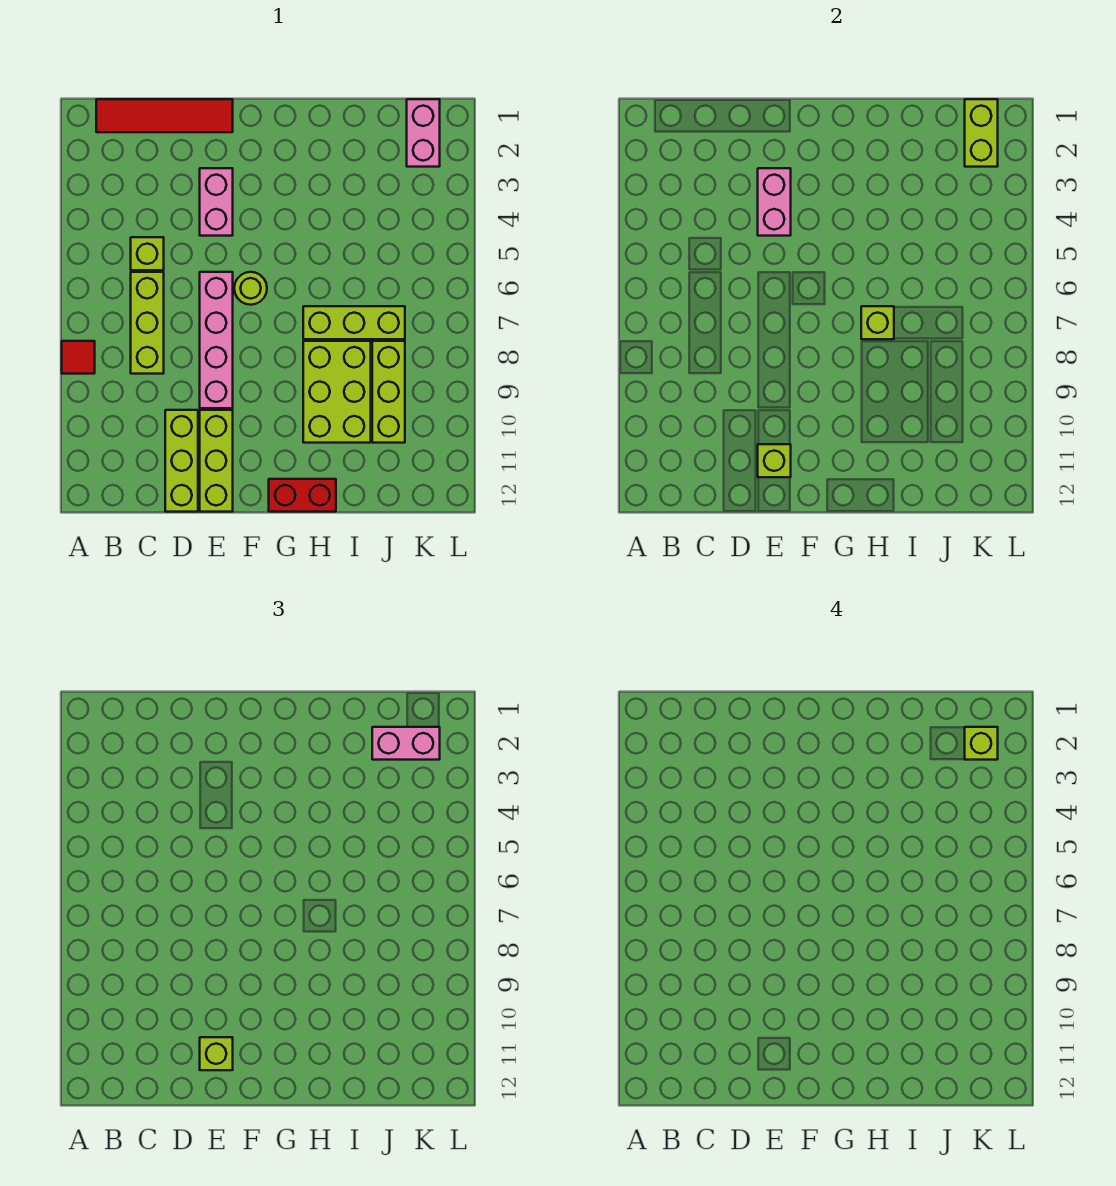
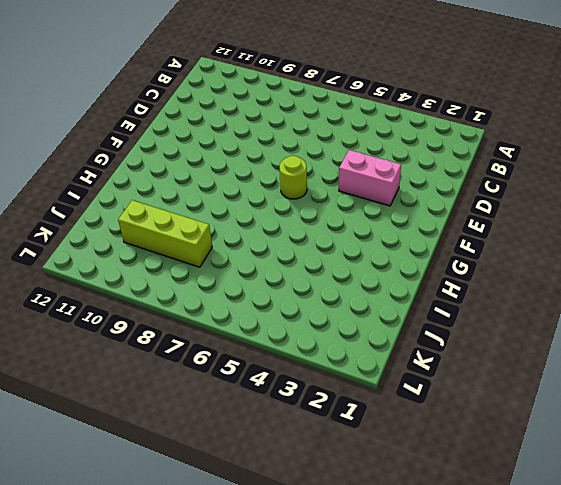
none -> red tile A8 level 1
none -> red tile B1:E1 level 1
none -> lime brick C5 level 1

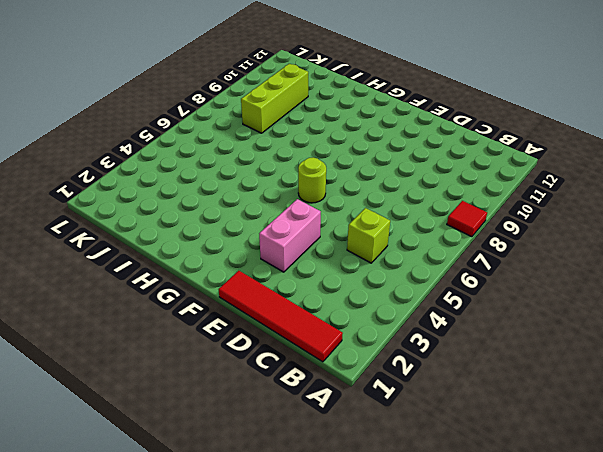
none -> lime brick C6:C8 level 1
none -> lime brick D10:D12 level 1
none -> pink brick E6:E9 level 1

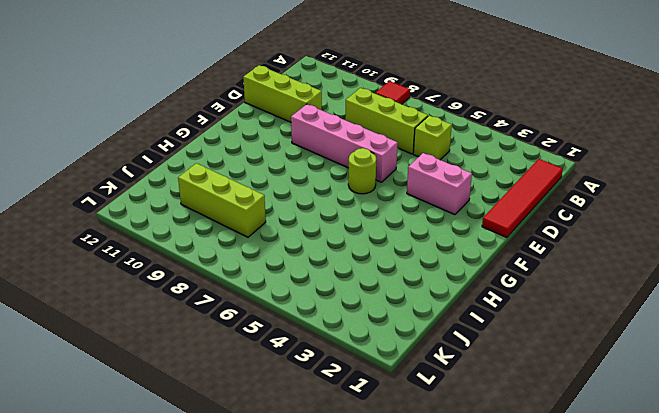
none -> lime brick E10:E12 level 1
none -> red brick G12:H12 level 1
none -> lime brick H7:J7 level 1

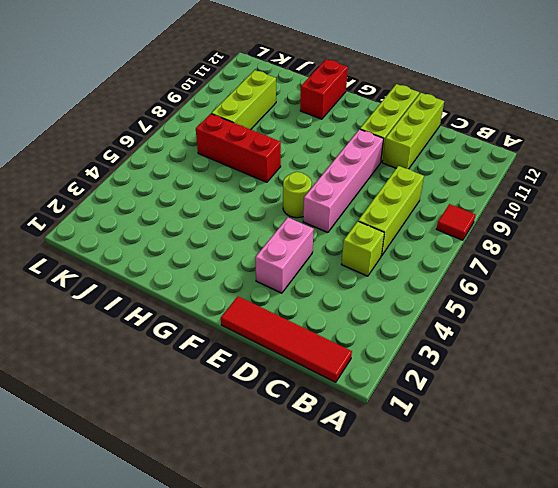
red brick H7:J7 level 1 -> lime brick H7:J7 level 1
red brick H11:H12 level 1 -> red brick G12:H12 level 1
none -> lime brick H8:I10 level 1
none -> pink brick K1:K2 level 1
none -> pink brick E3:E4 level 2

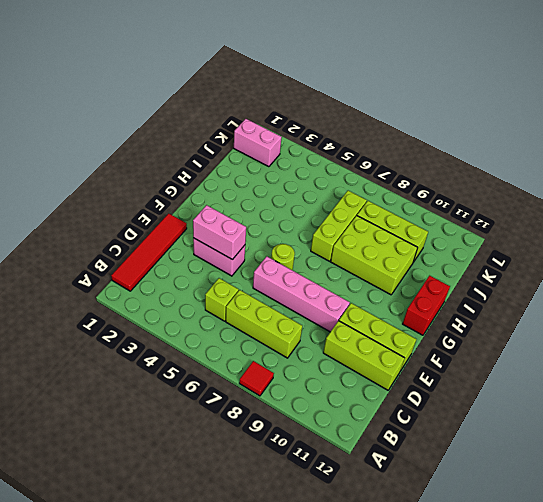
none -> lime brick E11 level 2
none -> lime brick H7 level 2
none -> lime brick K1:K2 level 2

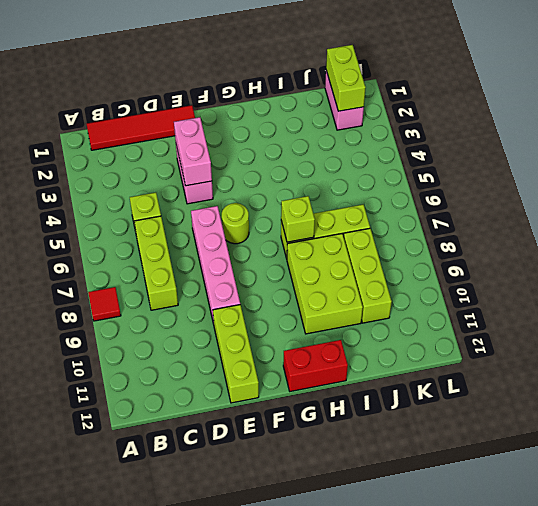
none -> lime brick D10:D12 level 1
none -> lime brick E11 level 2
none -> lime brick E11 level 3

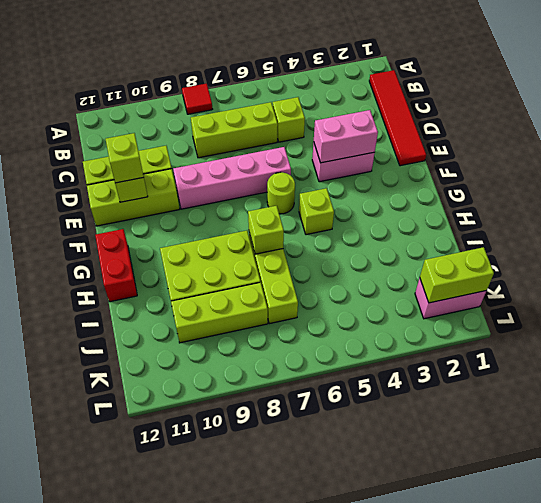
lime brick G5 level 1 -> lime brick K2 level 4
none -> pink brick J2:K2 level 3

